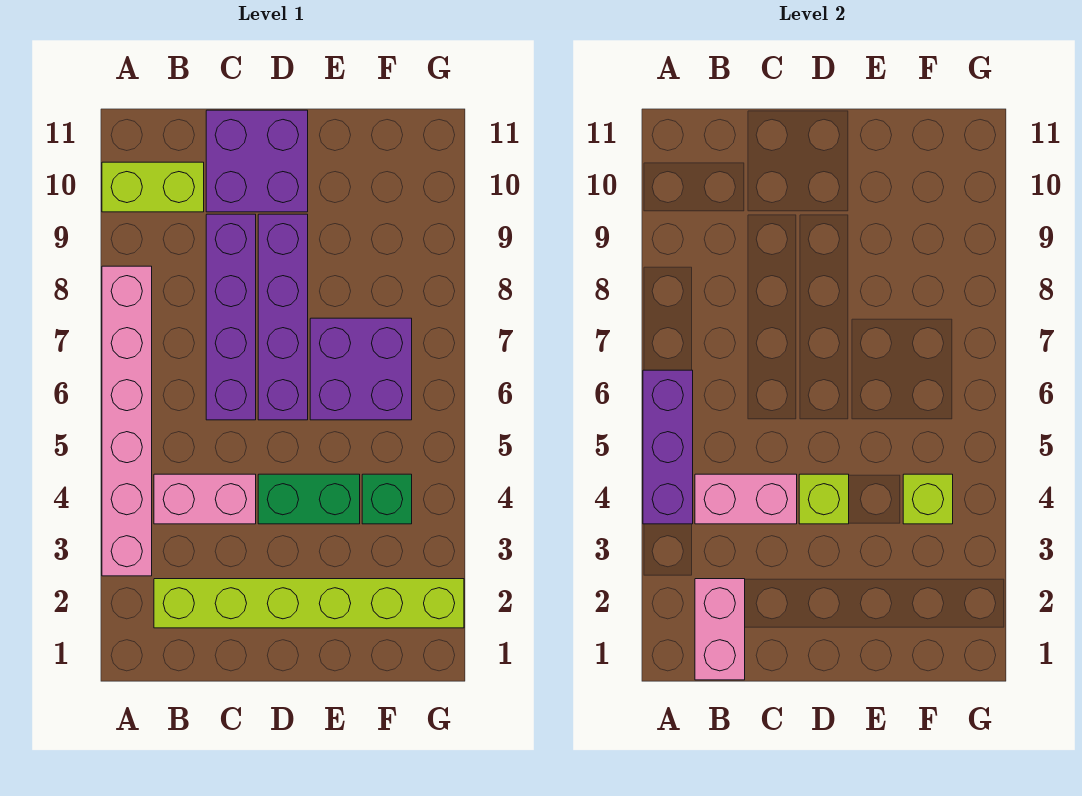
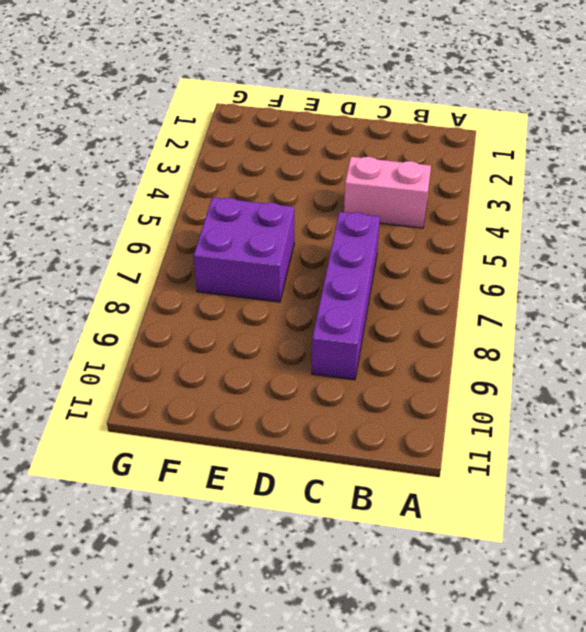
none -> pink brick A3:A8 level 1
none -> lime brick A10:B10 level 1
none -> lime brick B2:G2 level 1

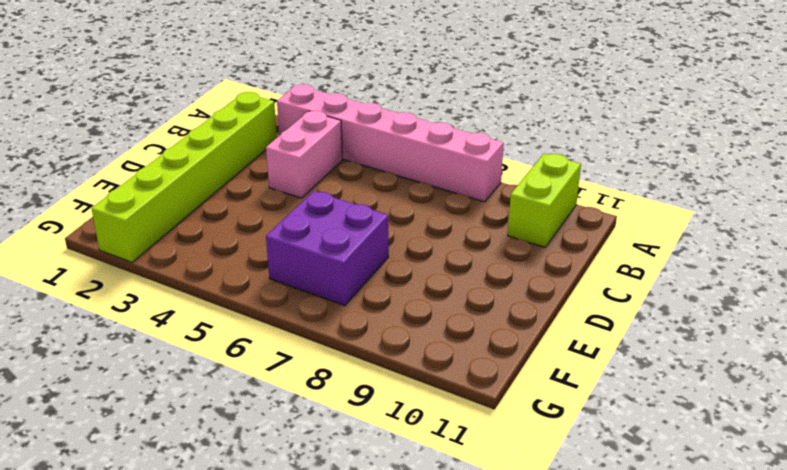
none -> purple brick C6:C9 level 1
none -> purple brick C10:D11 level 1
none -> green brick D4:E4 level 1

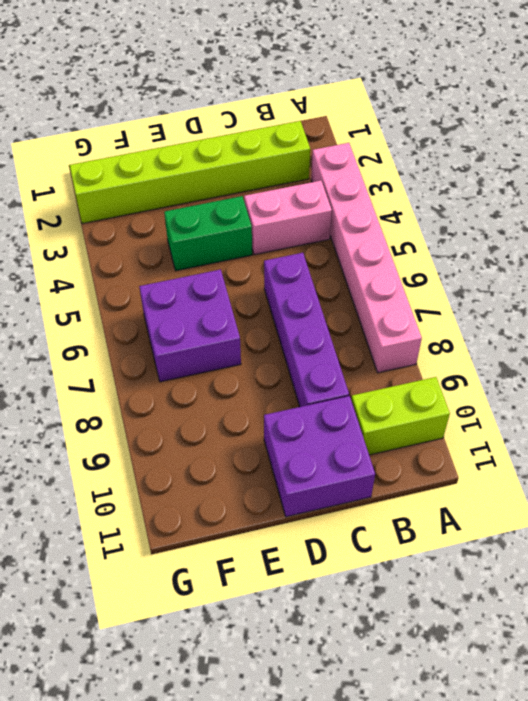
none -> purple brick D6:D9 level 1
none -> green brick F4 level 1
none -> purple brick A4:A6 level 2

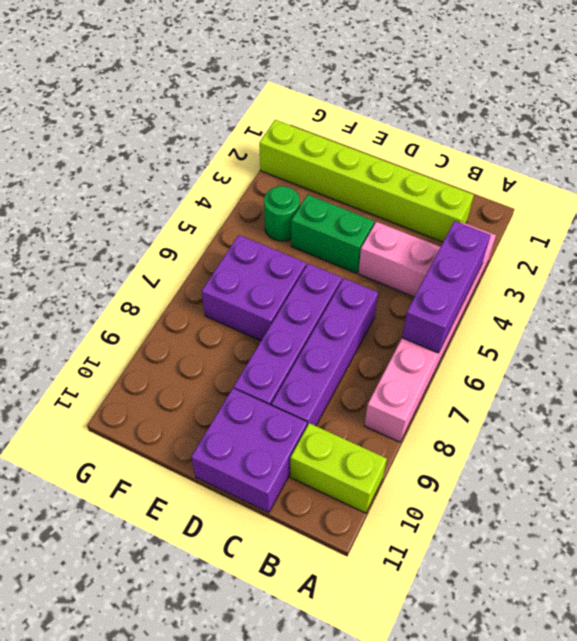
green round brick F4 level 1 -> green brick F4 level 1
none -> pink brick B1:B2 level 2
none -> pink brick B4:C4 level 2
none -> lime brick D4 level 2

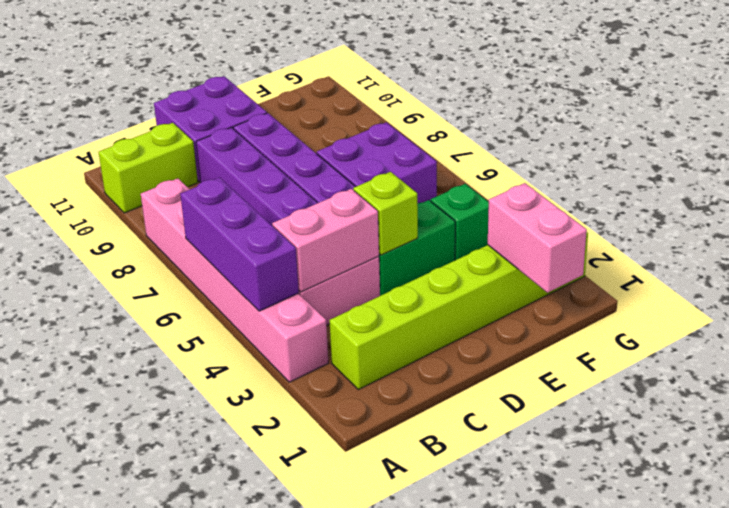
pink brick F1:F2 level 2 -> pink brick B1:B2 level 2
none -> lime brick F4 level 2

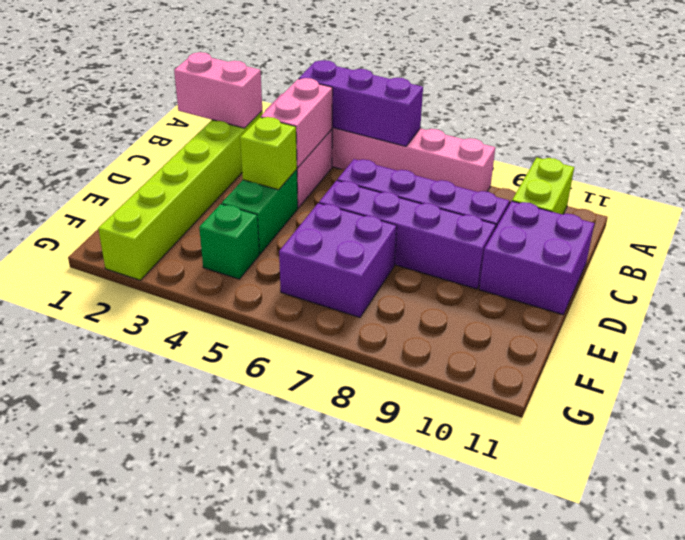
none -> lime brick F4 level 2

